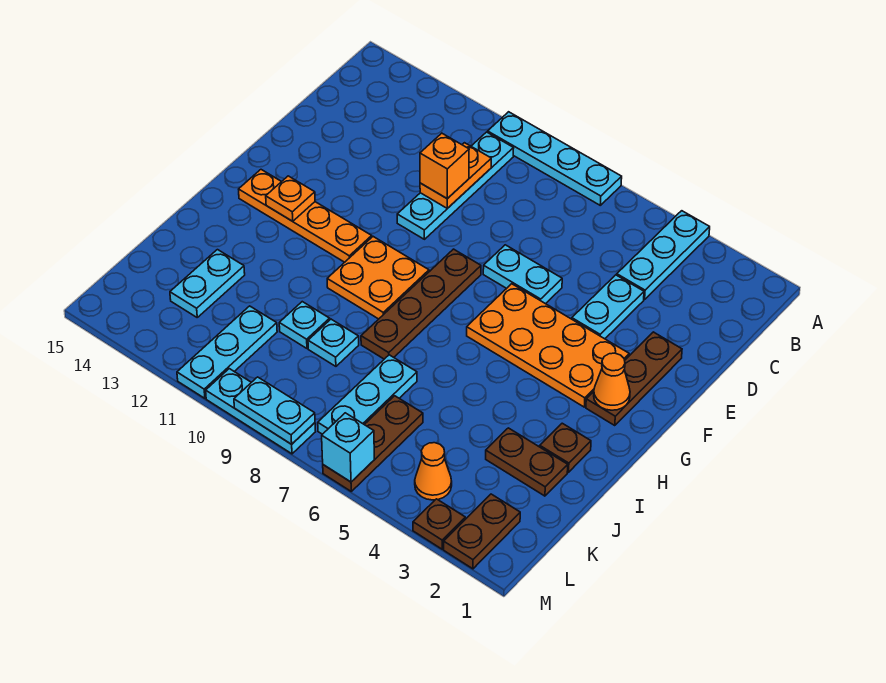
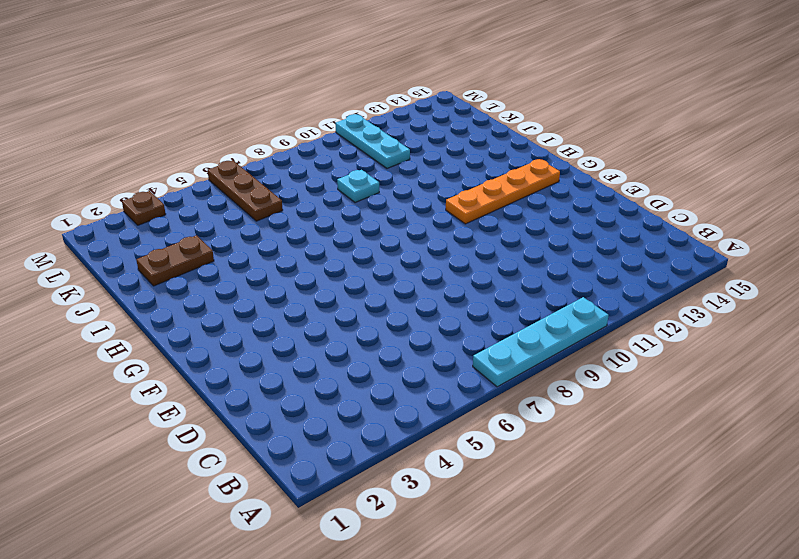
none -> cyan plate A4:C4 level 1
none -> cyan plate B10:E10 level 1
none -> cyan plate D4:E4 level 1

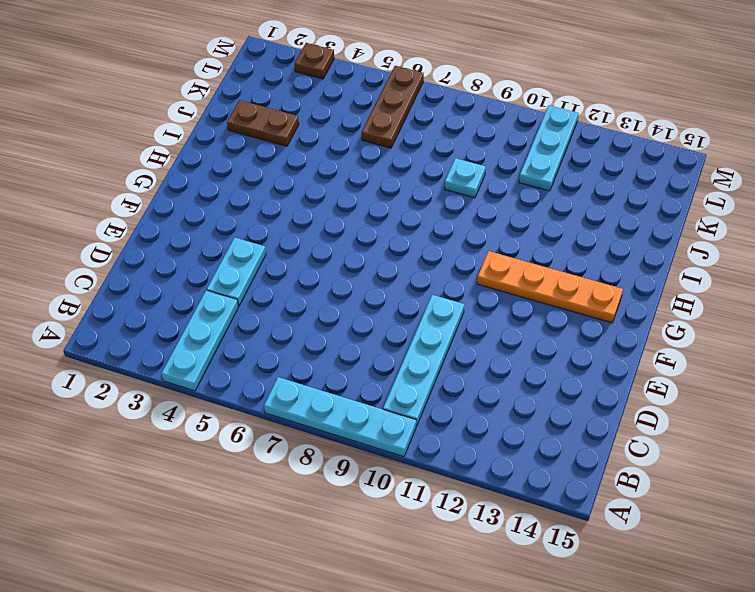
none -> brown plate E2:G2 level 1
none -> cyan plate E6:E7 level 1
none -> orange plate F3:G6 level 1

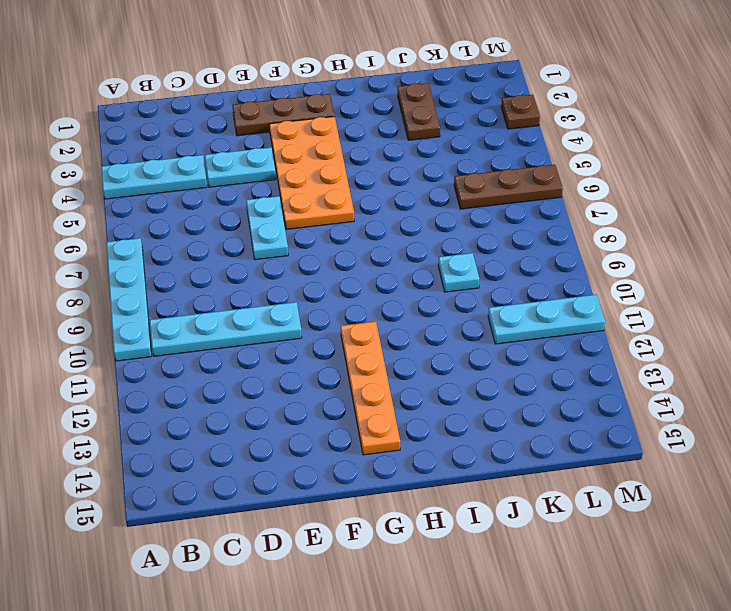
none -> brown plate F8:I8 level 1
none -> orange plate G9:H10 level 1
none -> brown plate I2 level 1

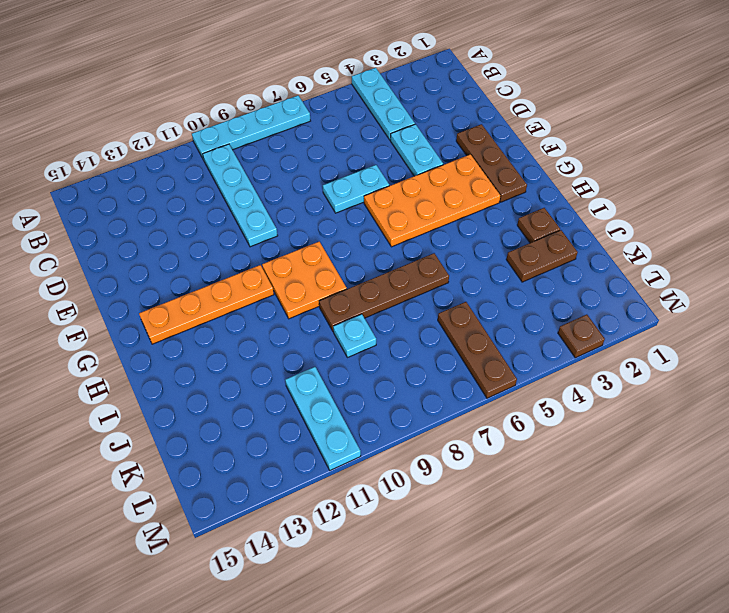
brown plate I6:I9 level 1 -> brown plate F8:I8 level 1
none -> cyan plate J7:L7 level 1
none -> cyan plate J10 level 1
none -> cyan plate J13:K13 level 1

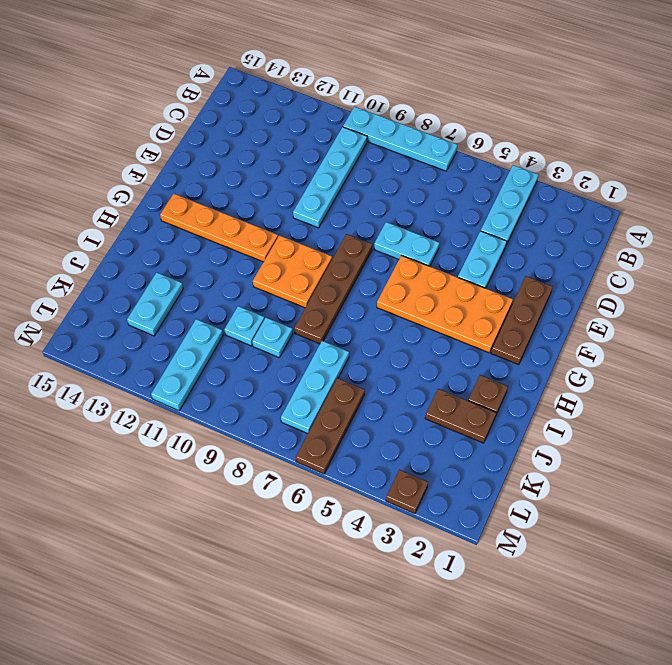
none -> brown plate L2:M2 level 1
none -> orange cone L4 level 1
none -> cyan plate M8:M10 level 1

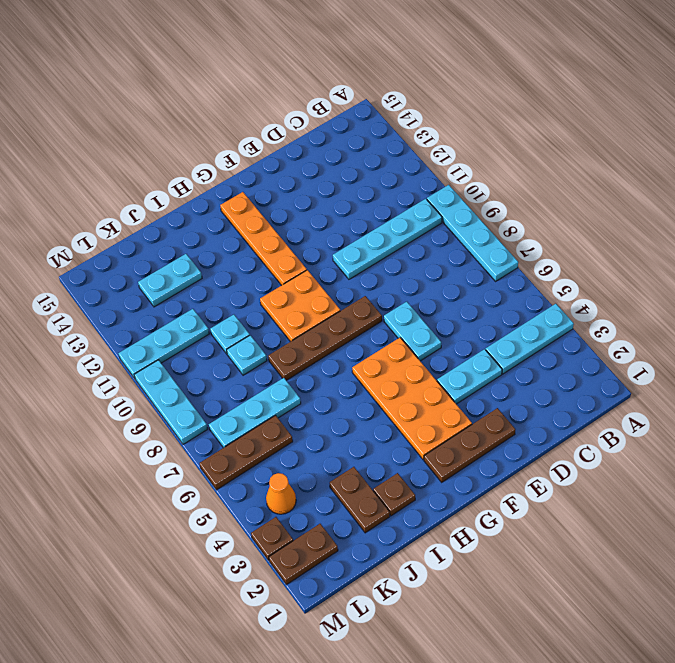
none -> orange plate C10:D10 level 2
none -> orange cone G2 level 2
none -> orange plate G13 level 2

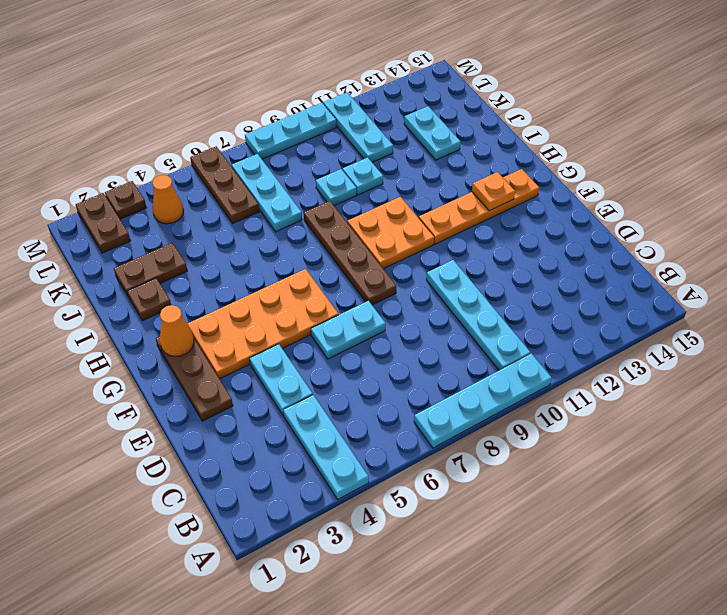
none -> orange plate C10:D10 level 2
none -> cyan brick M6 level 2
none -> cyan plate M8:M9 level 2

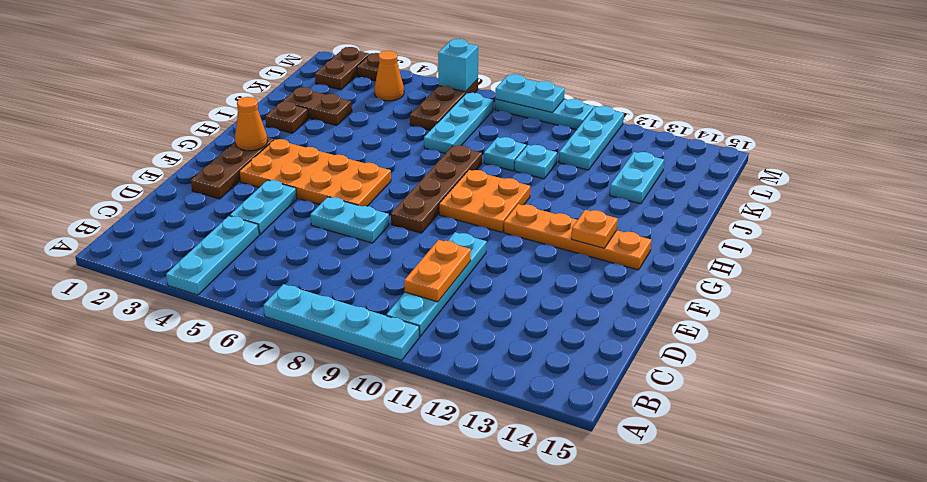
none -> orange brick D10 level 3

